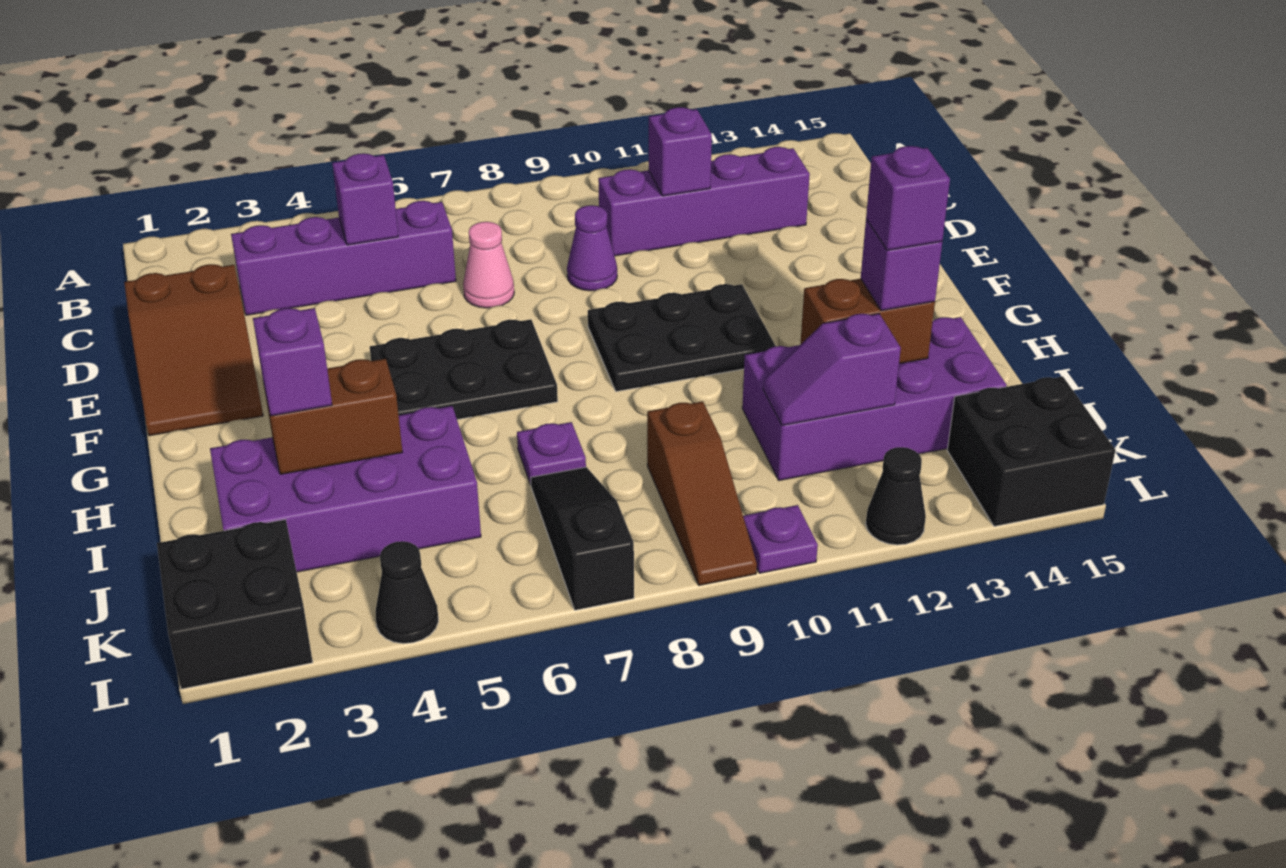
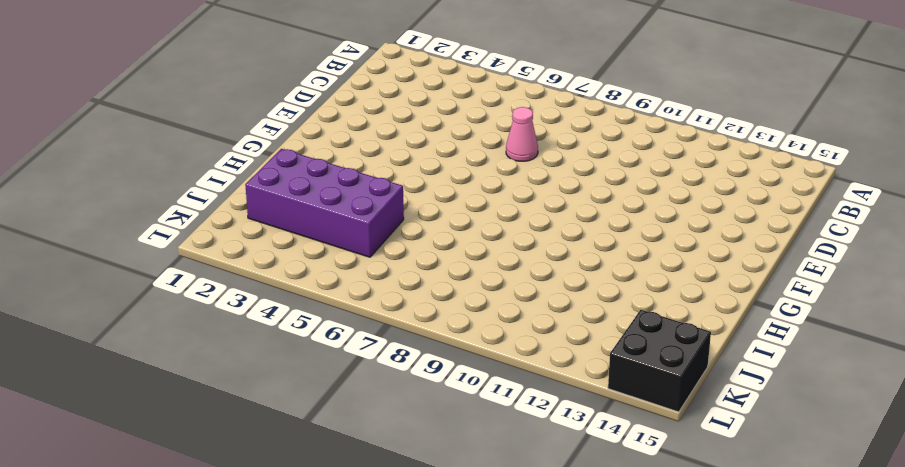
none -> purple brick C3:C6 level 1
none -> purple brick C10:C13 level 1
none -> brown slope D1:F2 level 1 top D

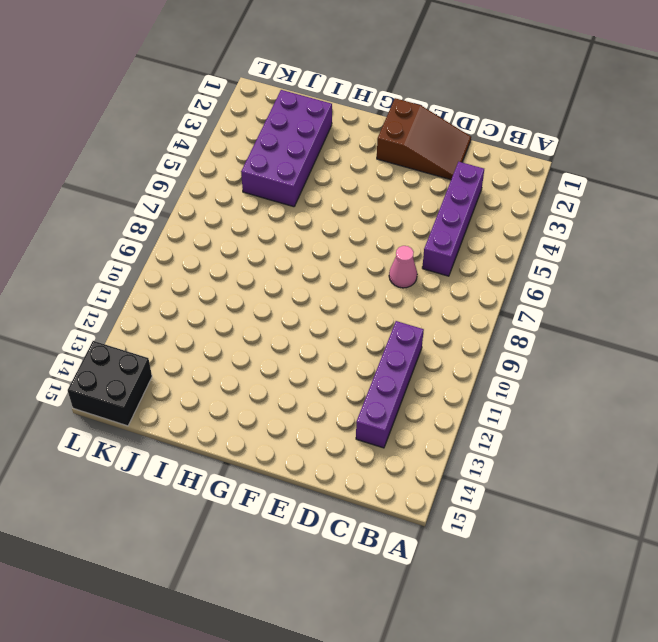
brown slope D1:F2 level 1 top F -> brown slope D1:F2 level 1 top D
none -> purple cone D9 level 1
none -> black plate F5:G7 level 1
none -> black plate F9:G11 level 1

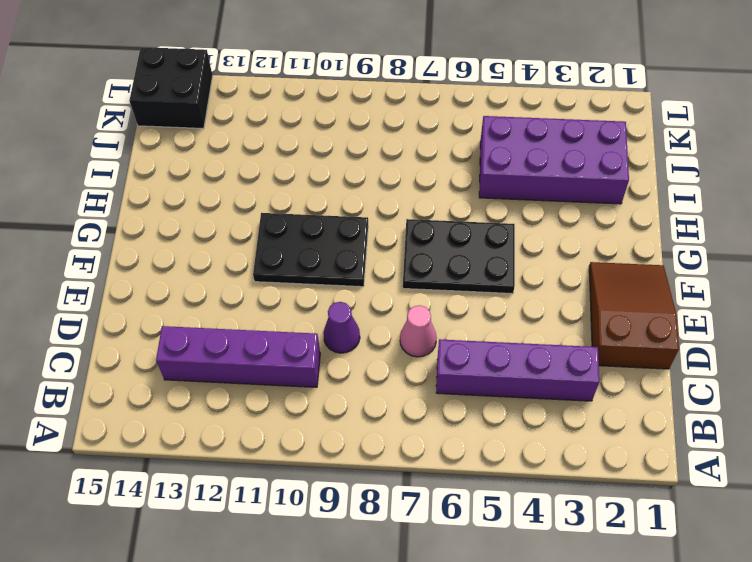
none -> purple plate I7 level 1
none -> purple brick I11:J14 level 1
none -> black slope J7:L7 level 1 top L

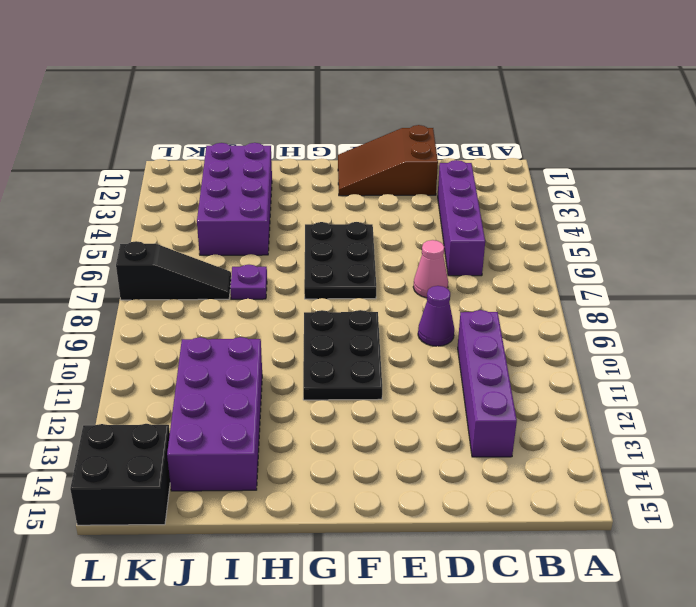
none -> brown slope J9:L9 level 1 top J
none -> black brick K1:L2 level 1
none -> black cone L4 level 1

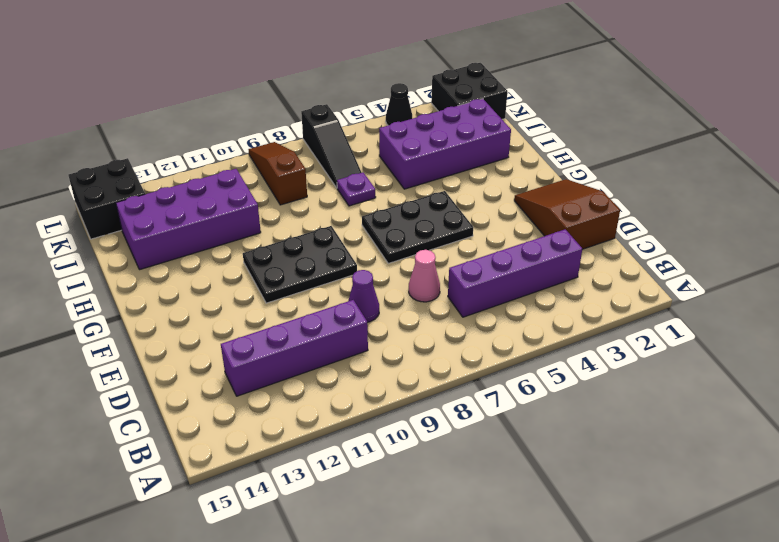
none -> purple plate L10 level 1
none -> black cone L12 level 1
none -> purple brick C5 level 2

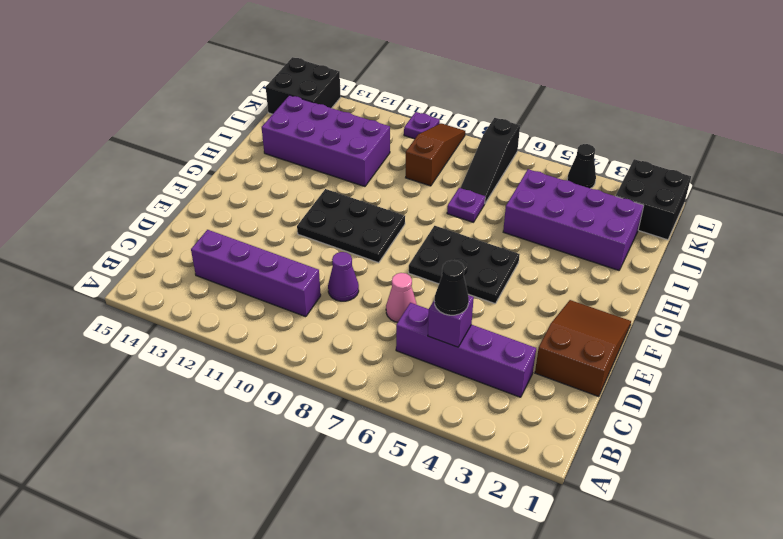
black cone C5 level 3 -> black cone L12 level 1
none -> purple brick C11 level 2
none -> brown brick I3:I4 level 2
none -> brown brick I12:I13 level 2

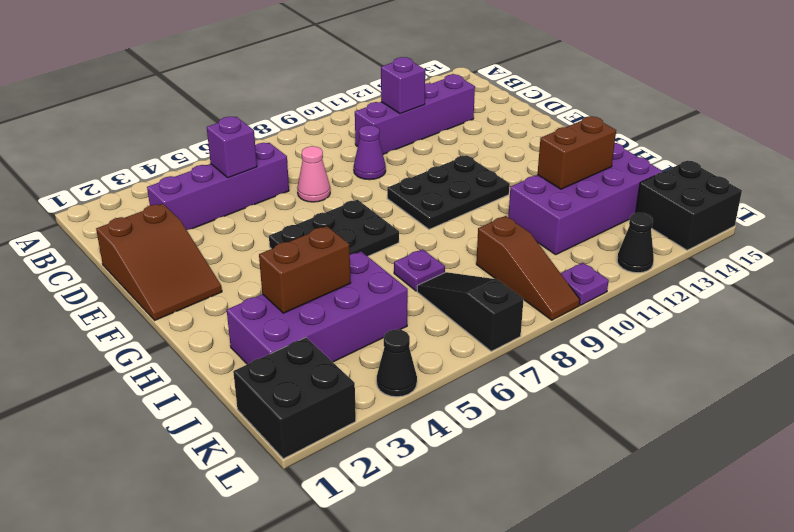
none -> purple slope J11:J12 level 2 top 12
none -> purple brick I3 level 3
none -> purple brick I13 level 3

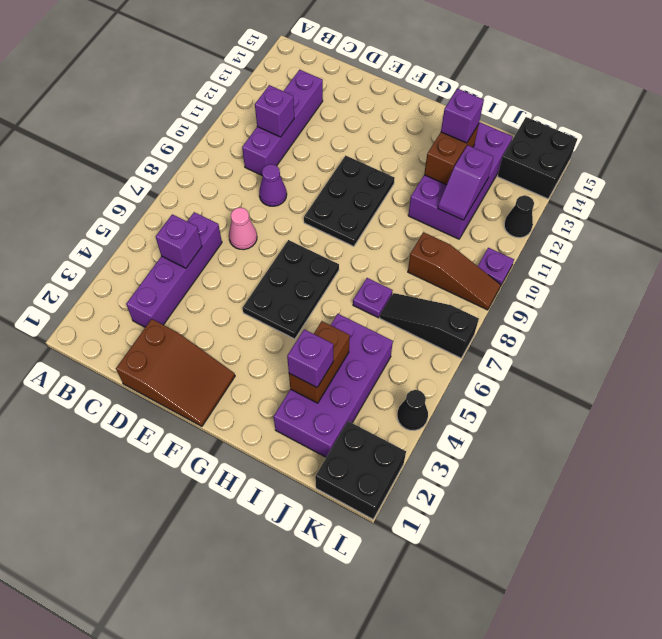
none -> purple brick I13 level 4

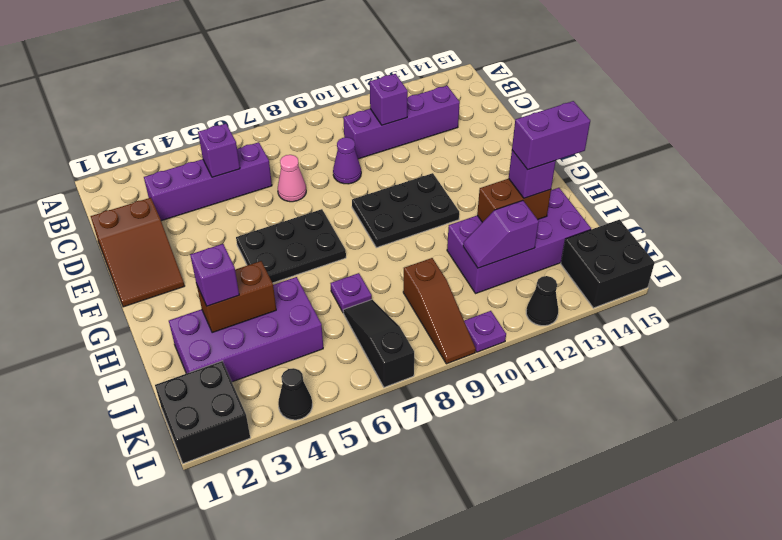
purple brick I13:I14 level 4 -> purple brick I13 level 4

